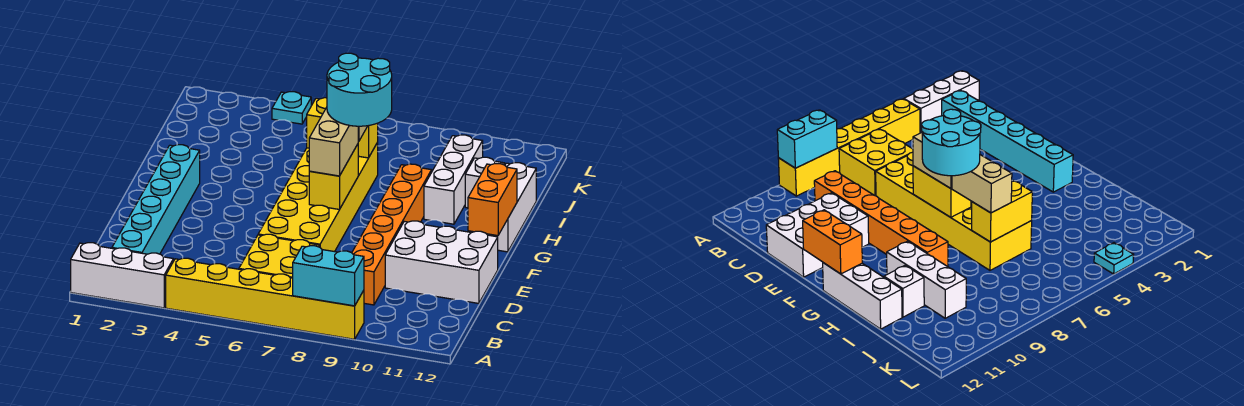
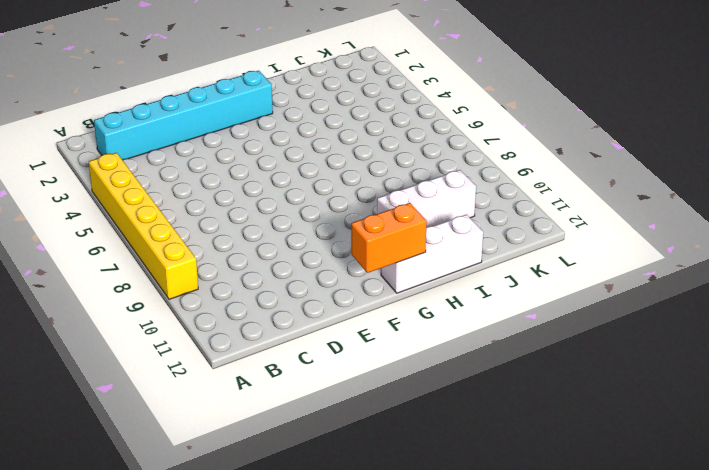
none -> white brick A1:A3 level 1
none -> yellow brick B6:C7 level 1
none -> orange brick C9:H9 level 1

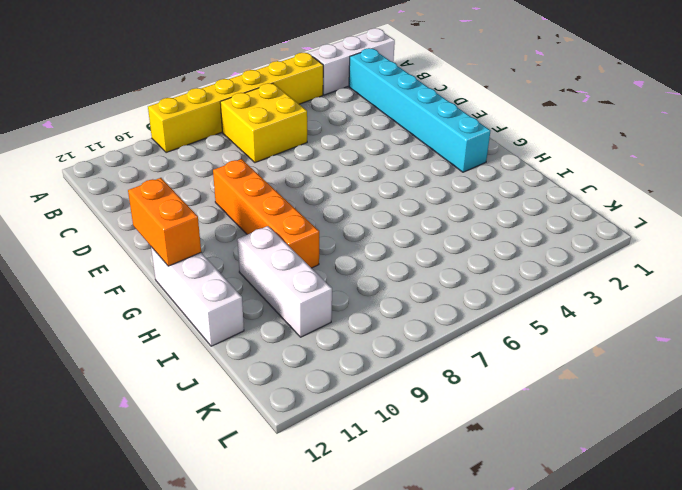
orange brick E9:H9 level 1 -> orange brick C9:H9 level 1
none -> yellow brick D6:I7 level 1
none -> white brick D10:E12 level 1
none -> white brick I11 level 1

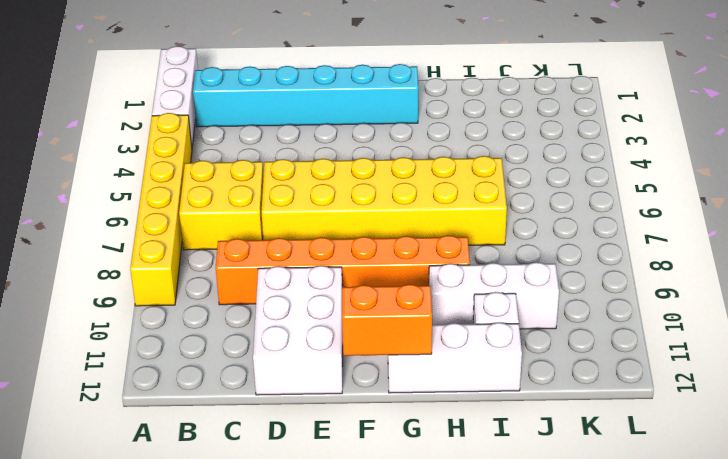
none -> cyan plate L4 level 1
none -> cyan brick A8:A9 level 2
none -> yellow brick F7:G7 level 2

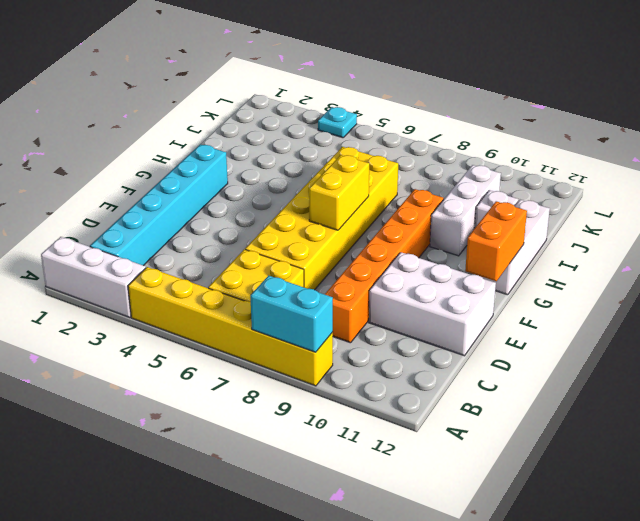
none -> yellow brick I6:I7 level 2
none -> tan brick F7:G7 level 3
none -> tan brick H7:I7 level 3

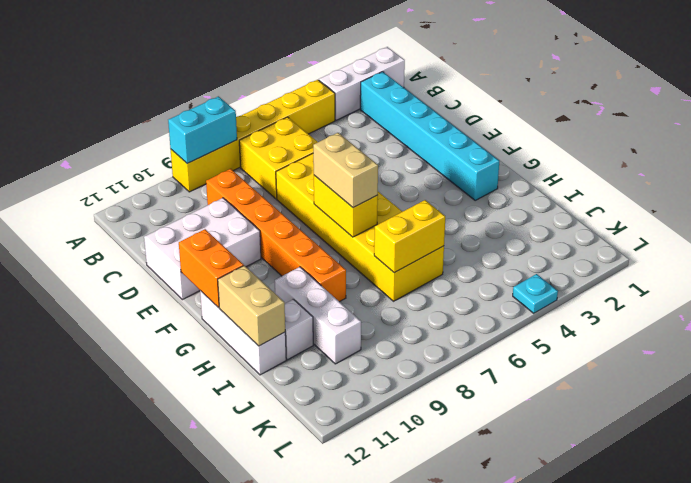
tan brick H12:I12 level 2 -> tan brick H7:I7 level 3
none -> cyan round brick G7:H8 level 4

